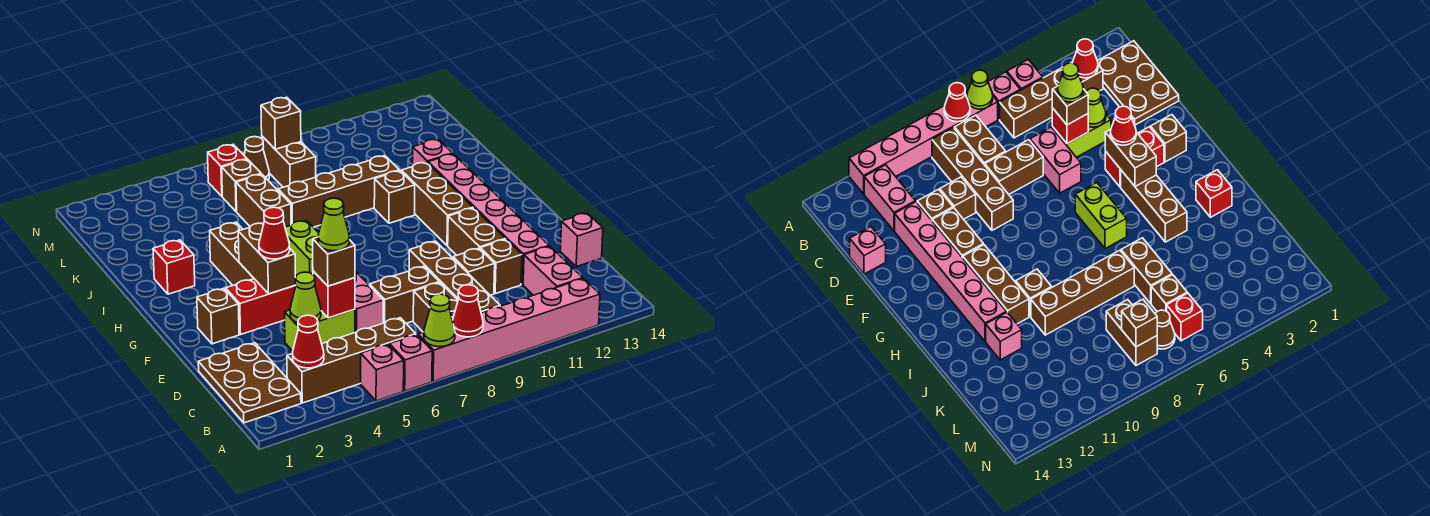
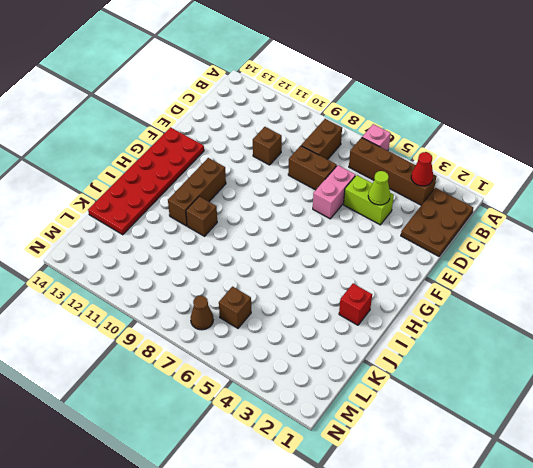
red plate F13:K14 level 1 -> none
none -> pink brick A5 level 1
none -> pink brick A7:A12 level 1
none -> brown brick B9:E9 level 1
none -> pink brick B12:C12 level 1

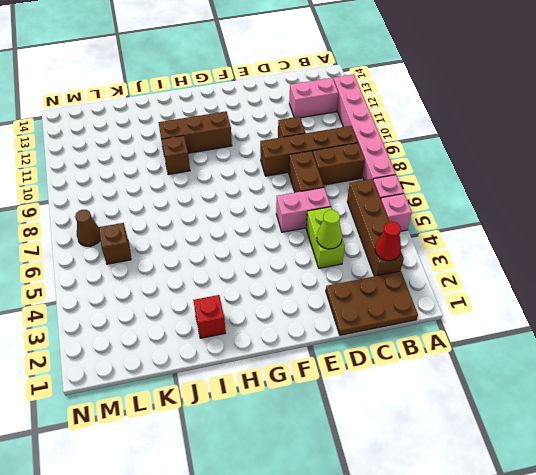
none -> brown brick D11 level 1
none -> pink brick D12:I12 level 1
none -> pink brick D14 level 1
none -> brown brick E11:F11 level 1

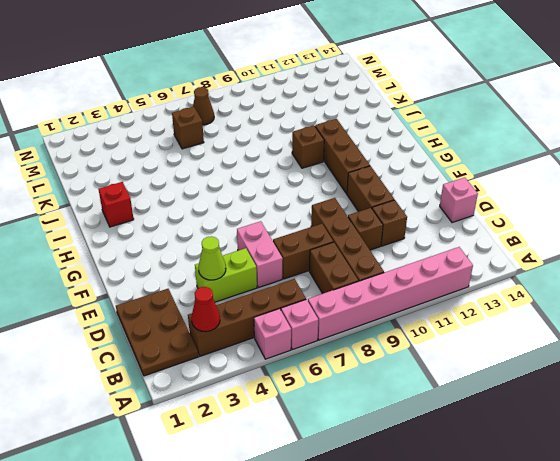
none -> pink brick B12:C12 level 1
none -> pink brick D12:I12 level 1
none -> brown brick F2 level 1
none -> red brick F3:F4 level 1

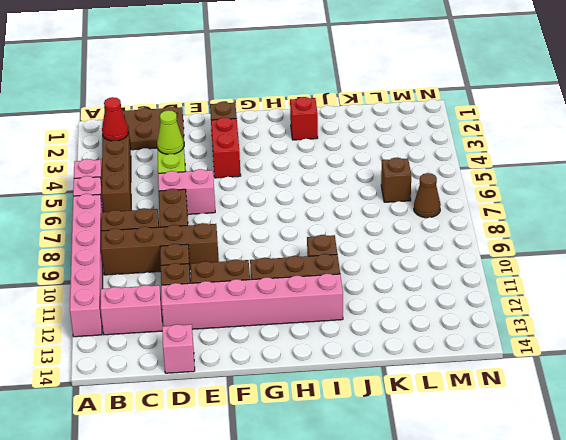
none -> brown brick G4:I4 level 1
none -> lime brick G6:H6 level 1
none -> brown brick J6:K6 level 1
none -> brown brick J7:J10 level 1

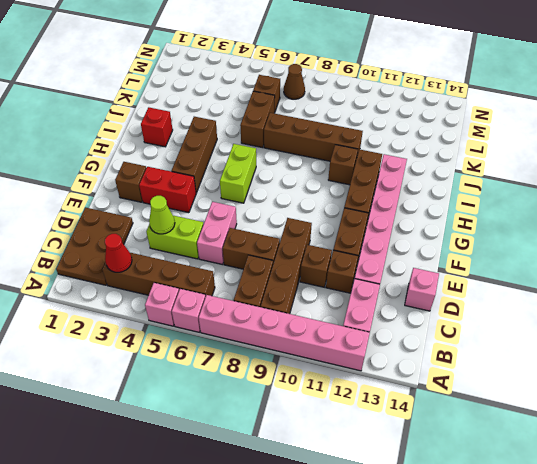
none -> pink brick J12 level 1
none -> brown brick L8:M8 level 1
none -> red brick M6 level 1
none -> lime cone A7 level 2

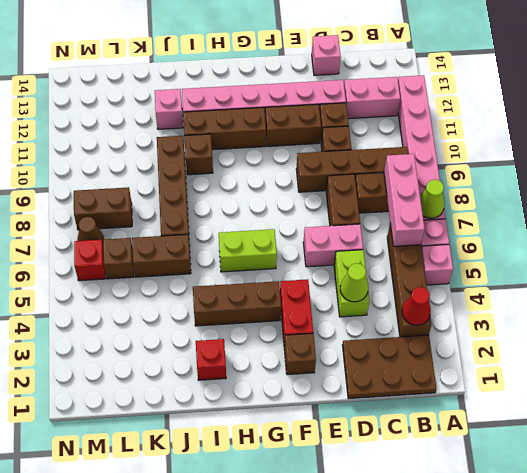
pink brick B6:B8 level 2 -> none
none -> red cone A8 level 2
none -> red brick D5 level 2
none -> brown brick F4:G4 level 2
none -> brown brick M8 level 2

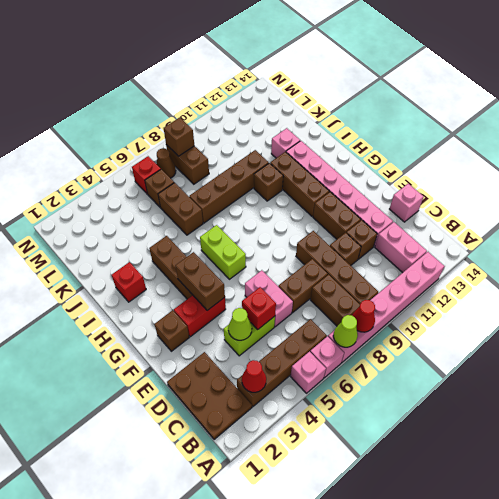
none -> brown brick D5 level 3
none -> red cone F4 level 3
none -> lime cone D5 level 4

